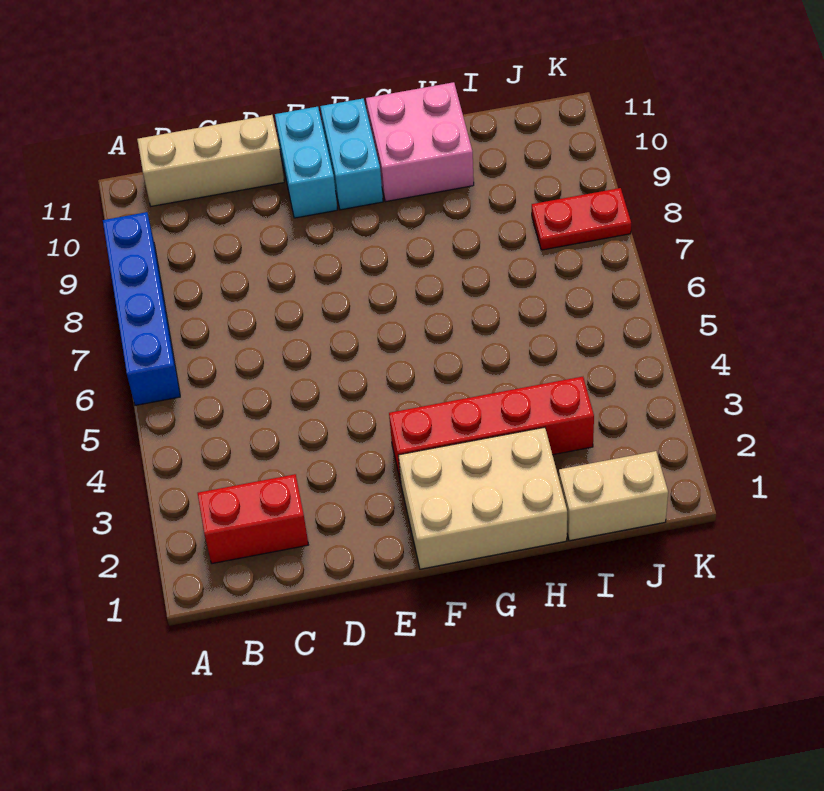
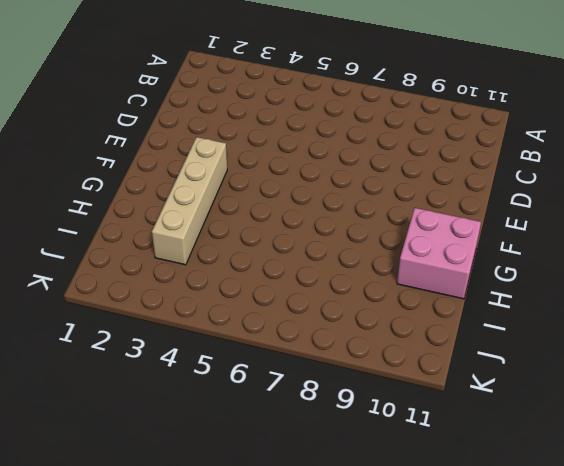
tan brick F3:I3 level 1 -> red brick F3:I3 level 1
none -> blue brick A6:A9 level 1
none -> red brick B2:C2 level 1

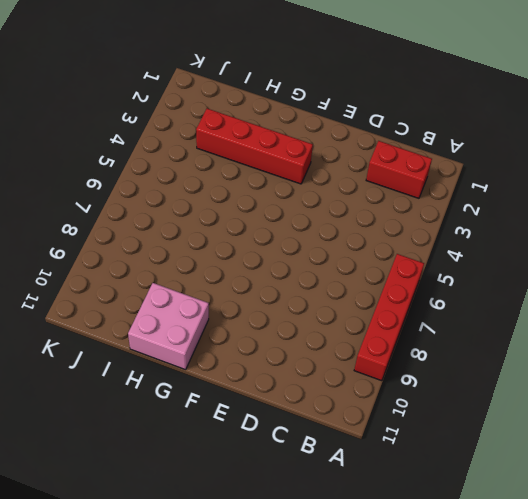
red brick A6:A9 level 1 -> blue brick A6:A9 level 1
none -> tan brick B11:D11 level 1
none -> cyan brick E10:E11 level 1

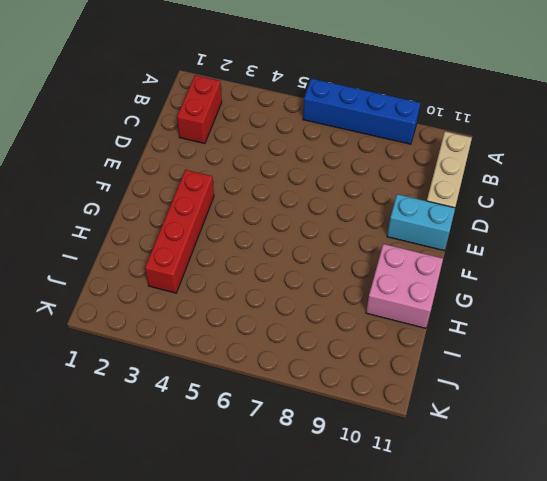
none -> tan brick F1:H2 level 1
none -> cyan brick F10:F11 level 1

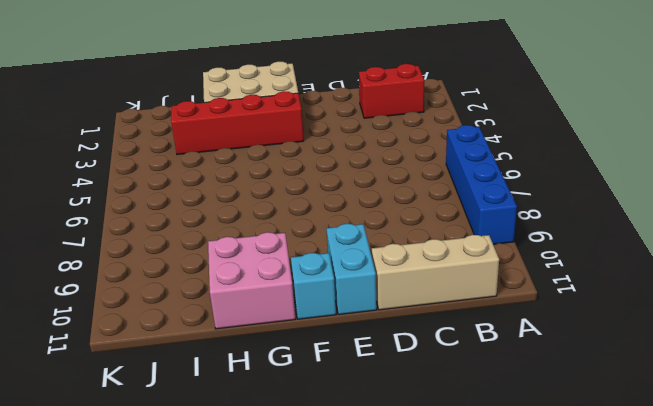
cyan brick F11 level 1 -> cyan brick F10:F11 level 1
none -> tan brick I1:J1 level 1
none -> red plate J8:K8 level 1

